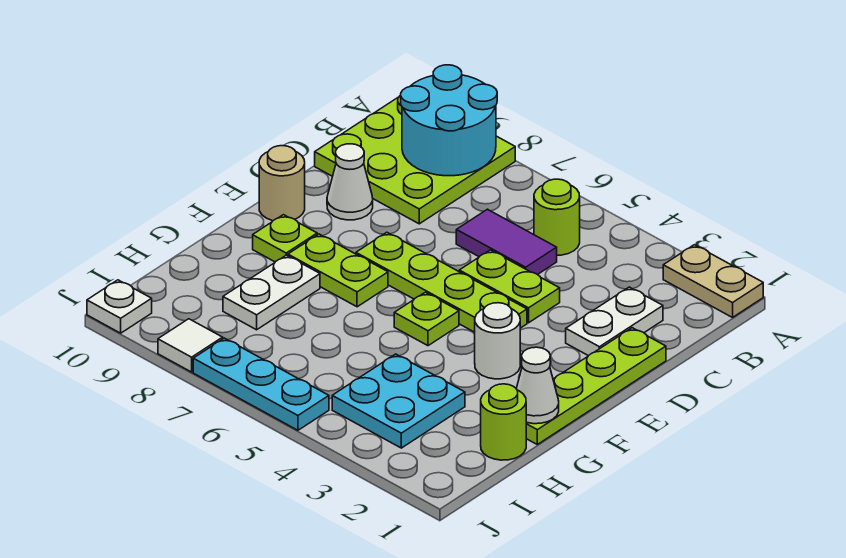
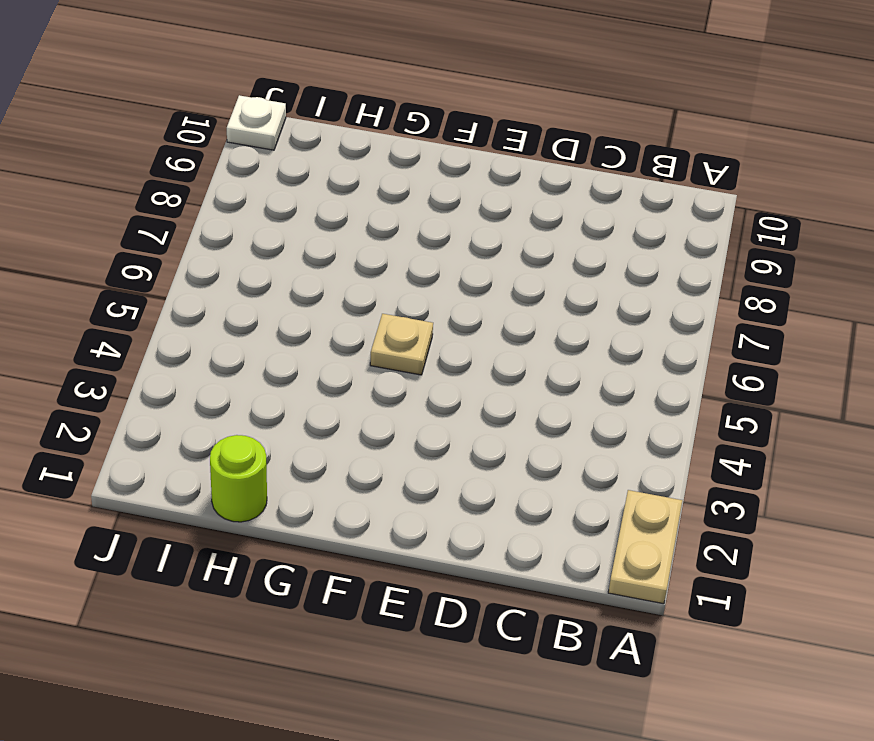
tan plate F5 level 1 -> lime plate F5 level 1
none -> lime plate A8:C10 level 1
none -> lime round brick B5 level 1
none -> white plate C2:D2 level 1

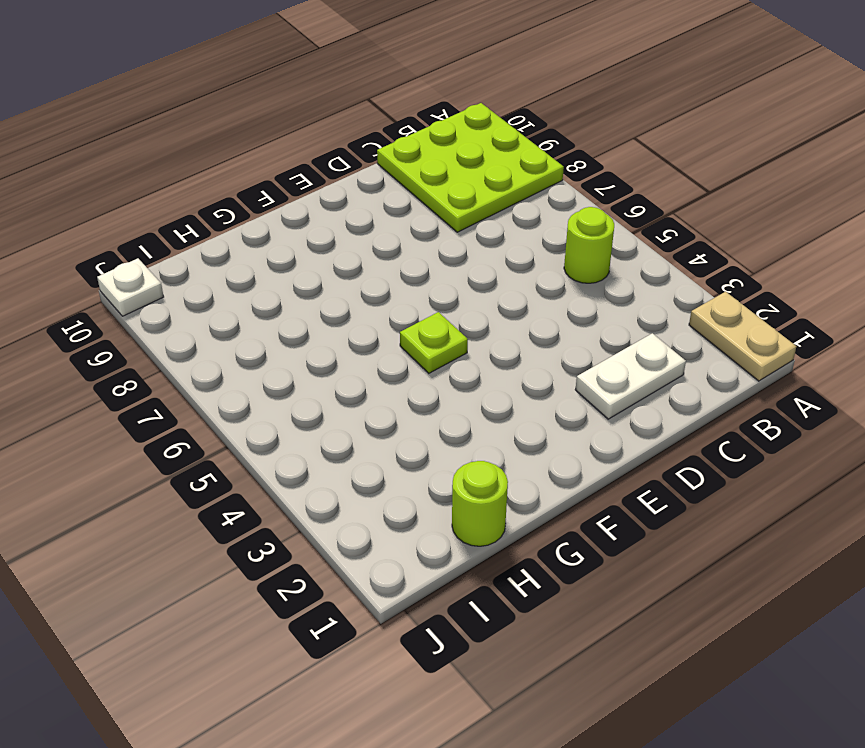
none -> purple tile C5:C6 level 1
none -> lime plate D1:G1 level 1
none -> lime plate D4:D5 level 1

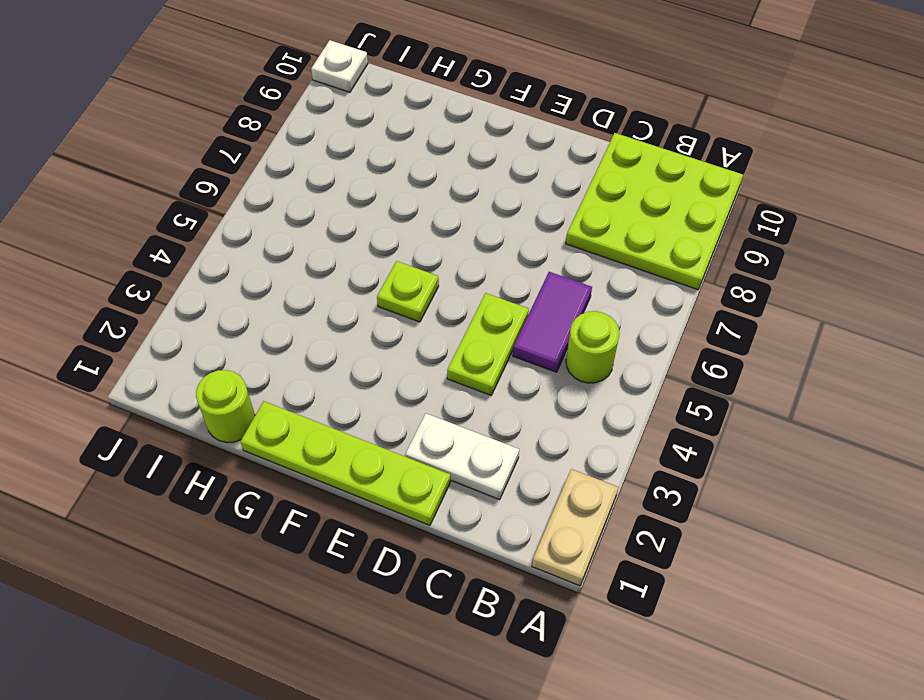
none -> white cone D9 level 1
none -> lime plate E4:E7 level 1
none -> tan round brick E10 level 1

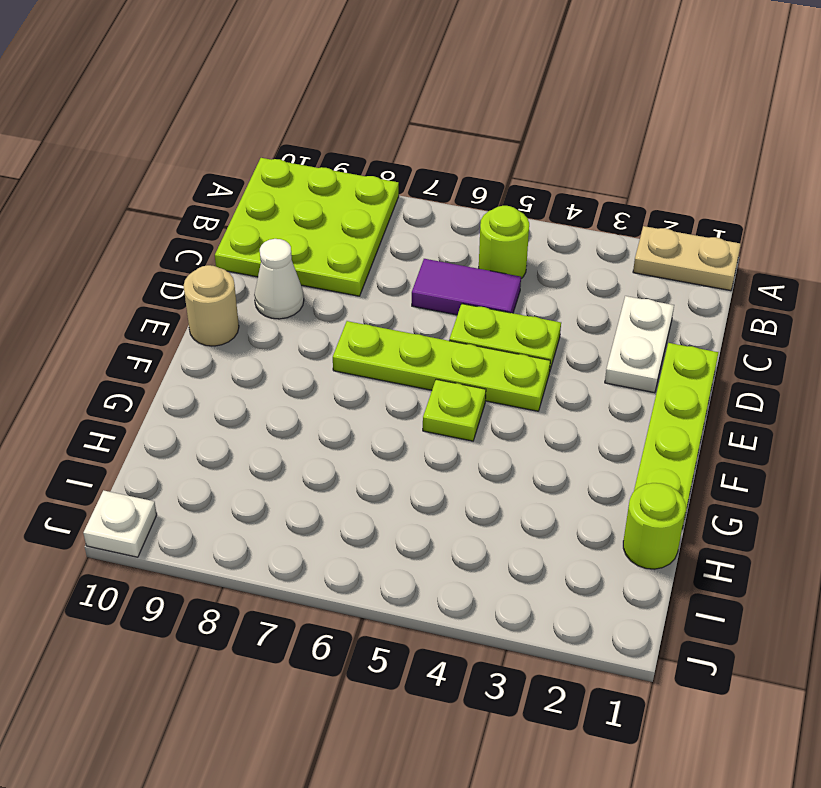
none -> white round brick F3 level 1
none -> lime plate F7:F8 level 1
none -> lime plate F9 level 1

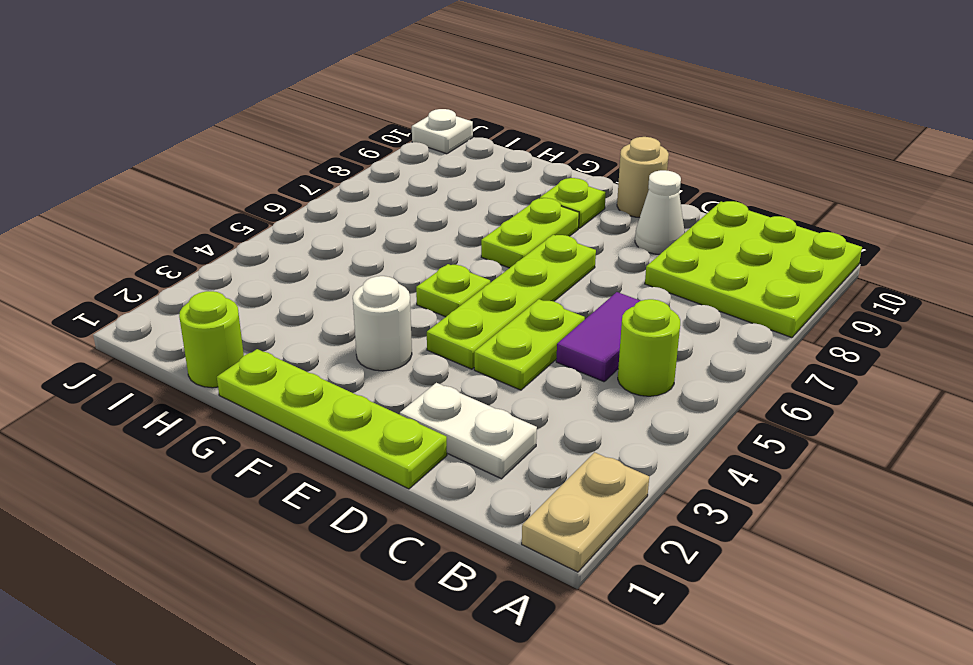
none -> white plate G8:H8 level 1
none -> cyan plate H3:I4 level 1
none -> cyan plate J5:J7 level 1

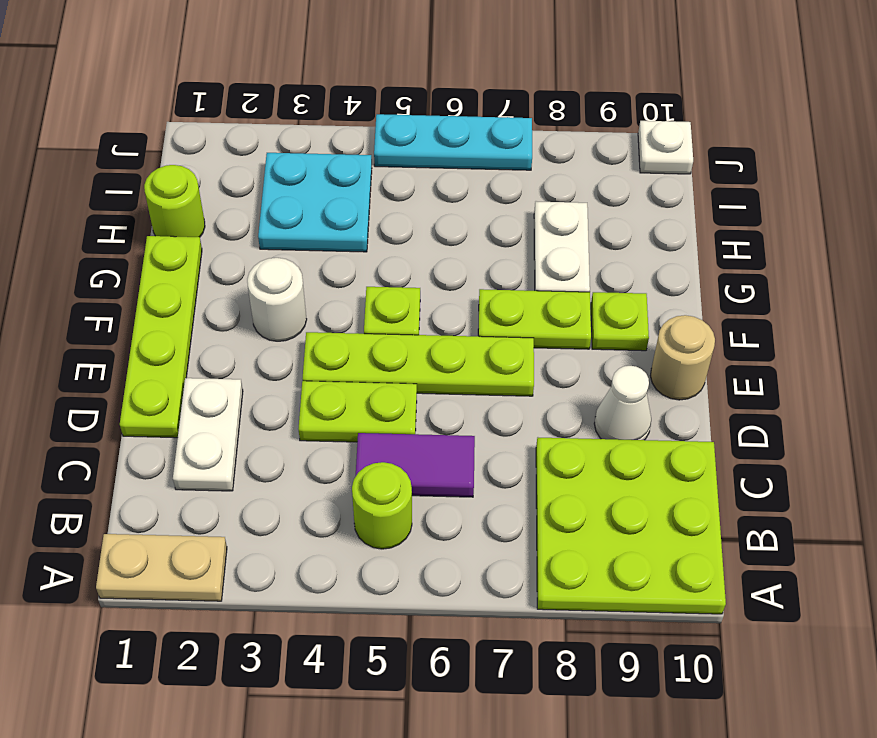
none -> white tile J8 level 1
none -> cyan round brick A8:B9 level 2
none -> white cone G1 level 2

